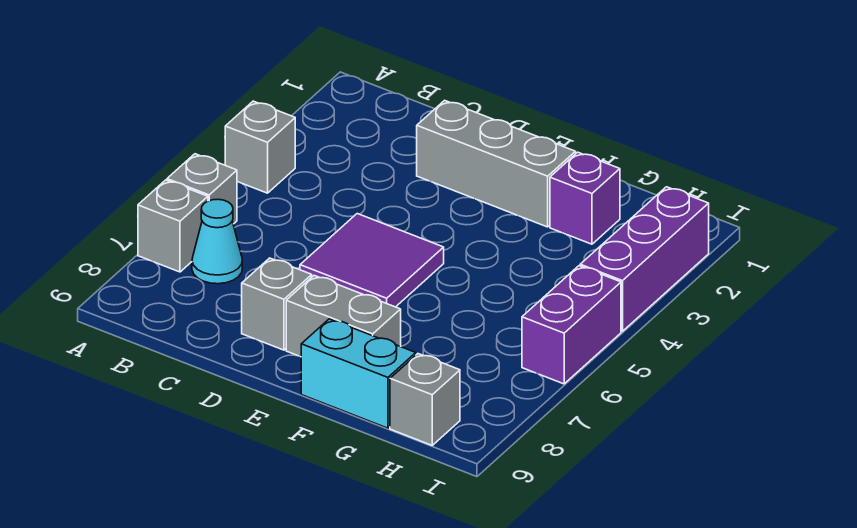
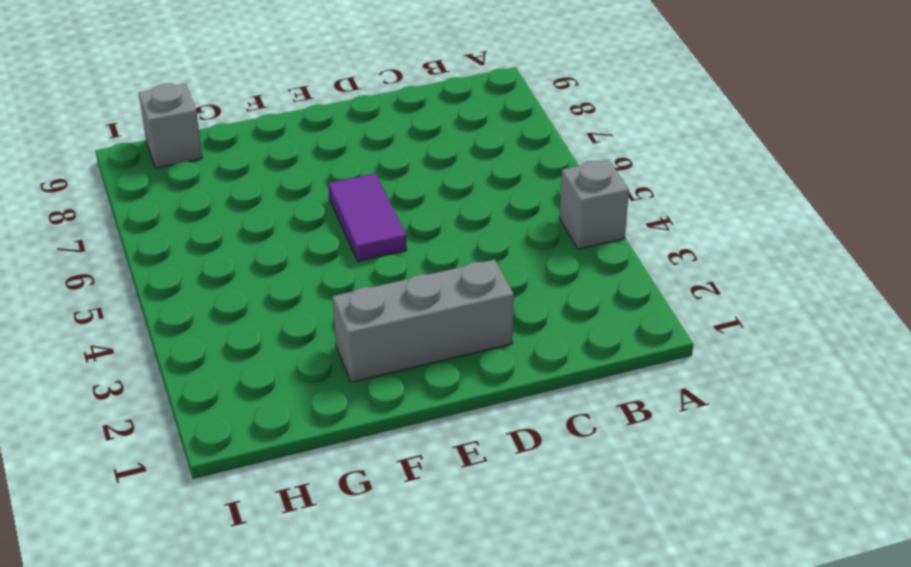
purple tile E5:E6 level 1 -> purple tile D5:E6 level 1
none -> grey brick A6 level 1
none -> grey brick A7 level 1
none -> cyan cone B7 level 1

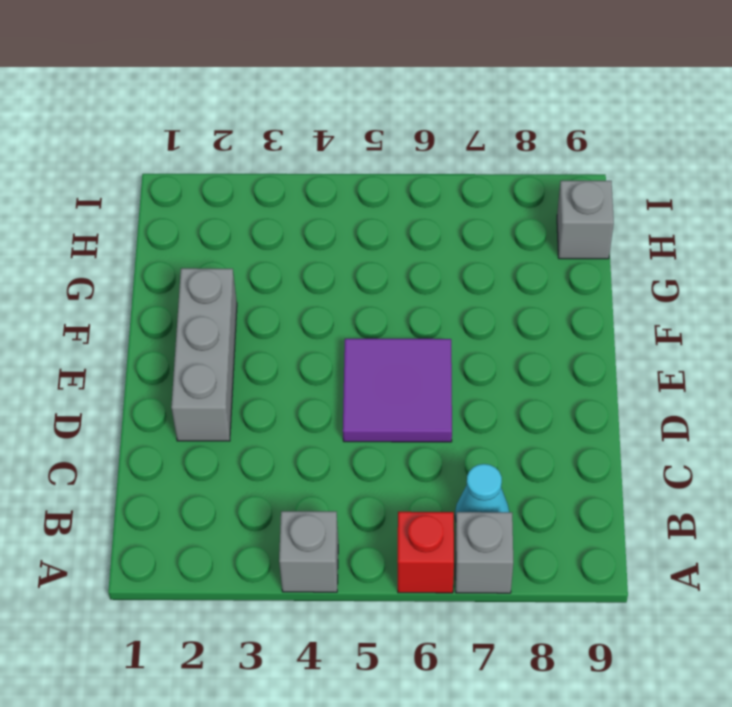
red brick A6 level 1 -> grey brick A6 level 1
none -> grey brick D8 level 1
none -> grey brick E8:F8 level 1
none -> cyan brick F9:G9 level 1

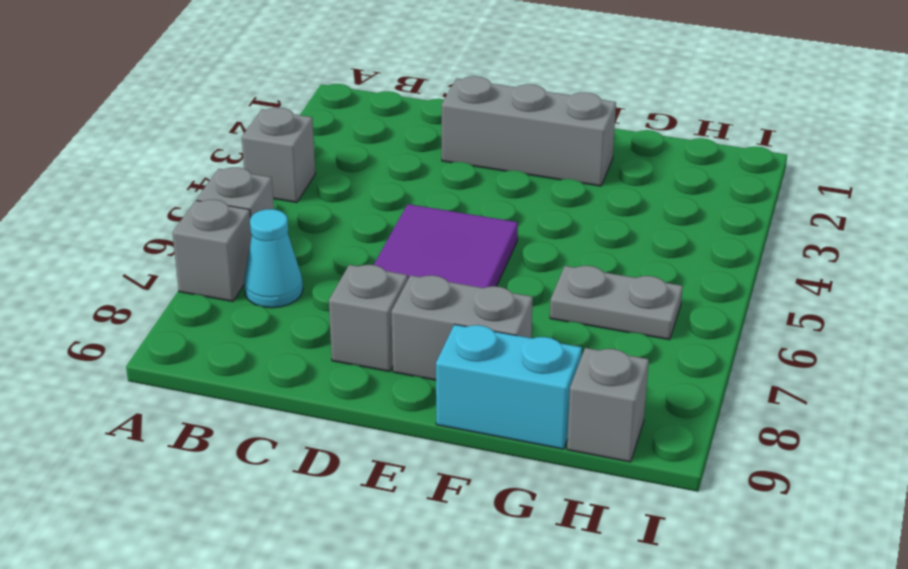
grey plate G6:H6 level 1 -> none
none -> purple brick G2 level 1
none -> purple brick I2:I4 level 1
none -> purple brick I5:I6 level 1

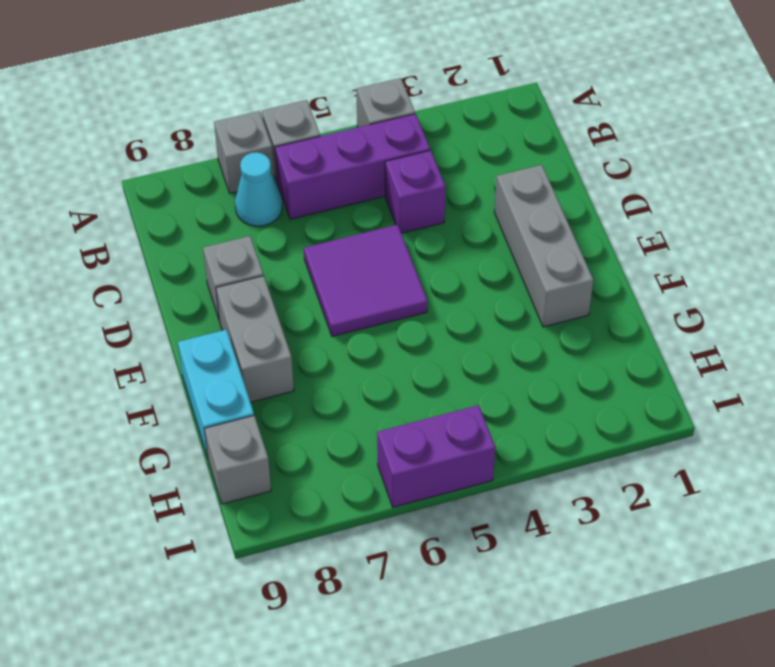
purple brick B4:B6 level 1 -> purple brick I2:I4 level 1
purple brick C4 level 1 -> purple brick G2 level 1

